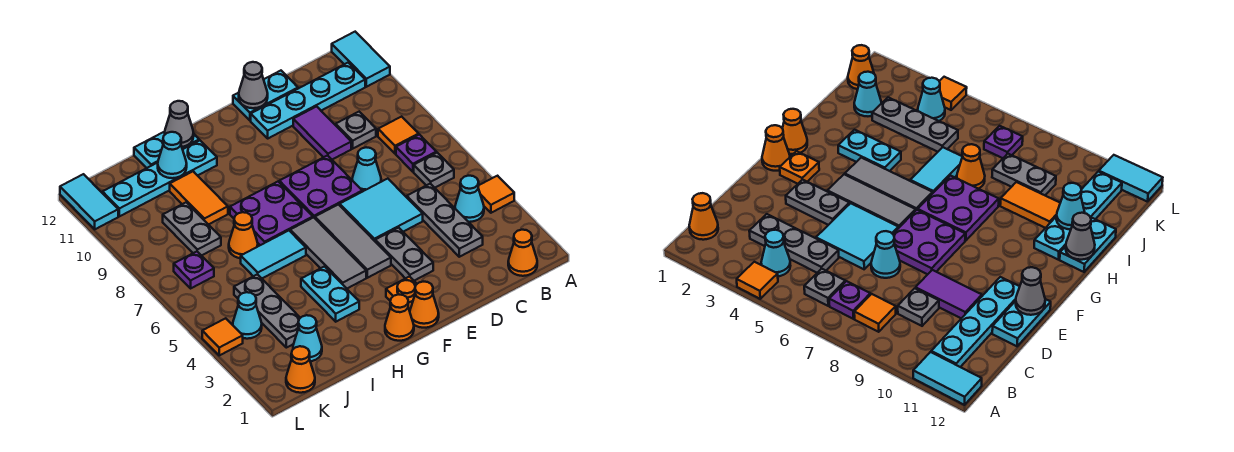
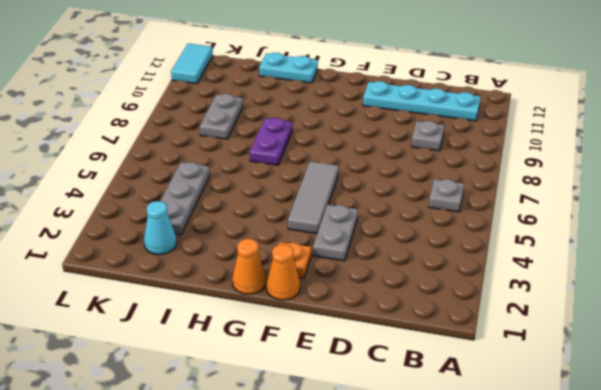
purple plate H7:H8 level 1 -> purple plate G7:H8 level 1
none -> orange tile A4 level 1
none -> cyan tile A11:A12 level 1
none -> orange cone B1 level 1
none -> cyan cone B4 level 1

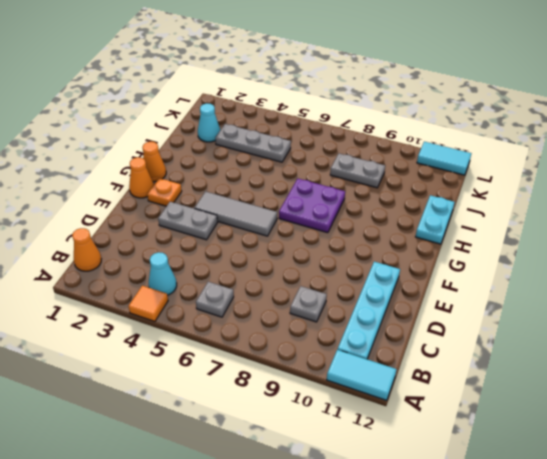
none -> purple plate B7 level 1
none -> orange tile B8 level 1
none -> grey plate C3:C5 level 1
none -> cyan tile D5:E6 level 1

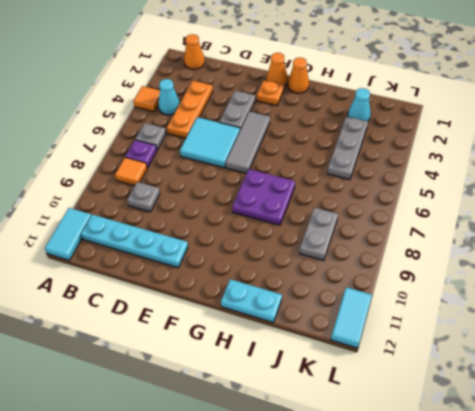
orange plate C3:C5 level 1 -> grey plate C3:C5 level 1
none -> cyan cone D7 level 1
none -> purple tile D9:D10 level 1
none -> cyan plate D12:E12 level 1
none -> purple plate E7:F8 level 1

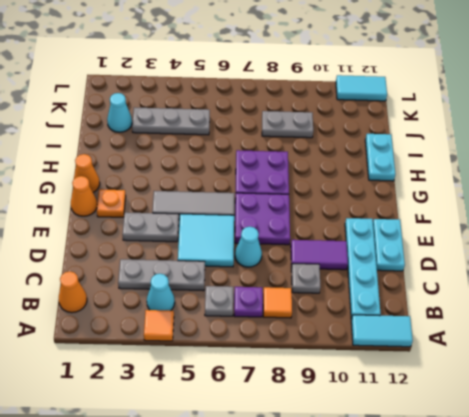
none -> grey tile G4:G6 level 1
none -> cyan plate H3:H4 level 1
none -> cyan tile H6:I6 level 1
none -> cyan plate H11:K11 level 1

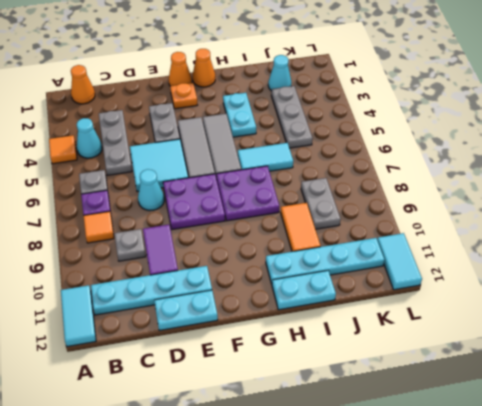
none -> orange cone I7 level 1
none -> orange cone K1 level 1
none -> cyan cone K4 level 1
none -> purple plate K7 level 1

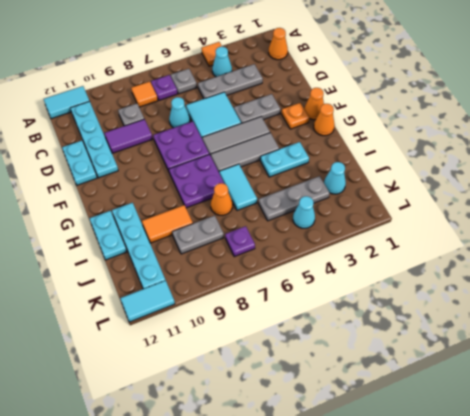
none -> orange cone K1 level 1
none -> orange tile L4 level 1
none -> grey cone E12 level 2
none -> grey cone H12 level 2

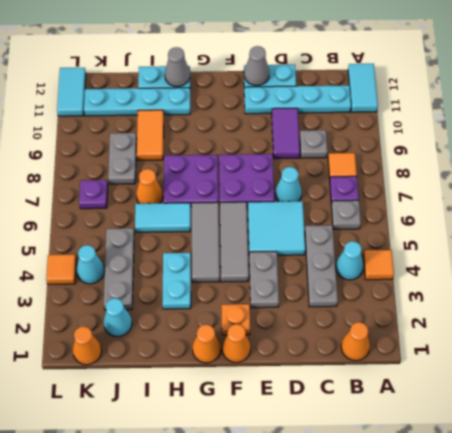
none -> cyan cone I11 level 2

